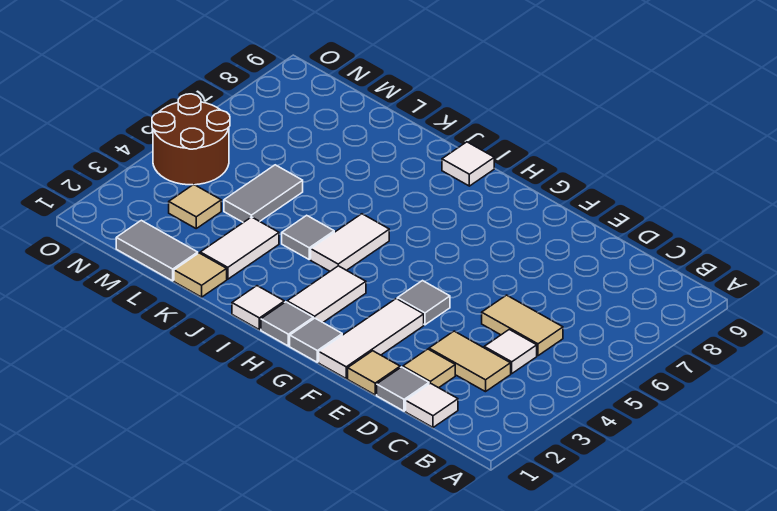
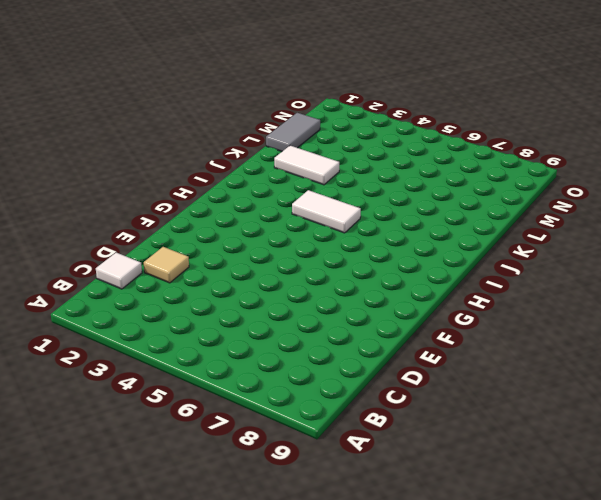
none -> tan tile C3:D3 level 1
none -> white tile C4 level 1
none -> tan tile C5:D5 level 1

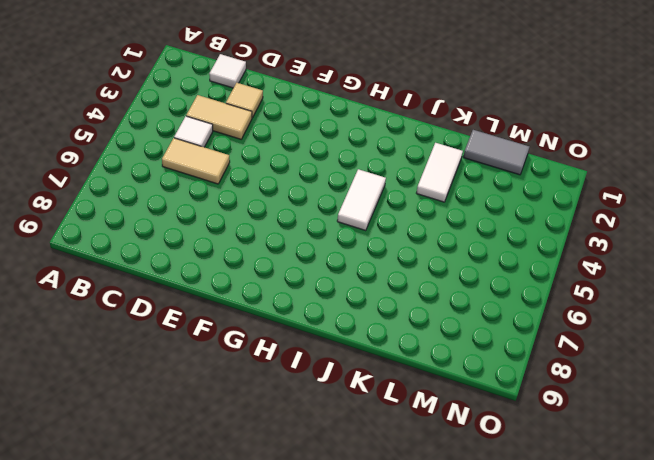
none -> grey tile D1 level 1
none -> tan tile E1 level 1
none -> white tile F1:F3 level 1

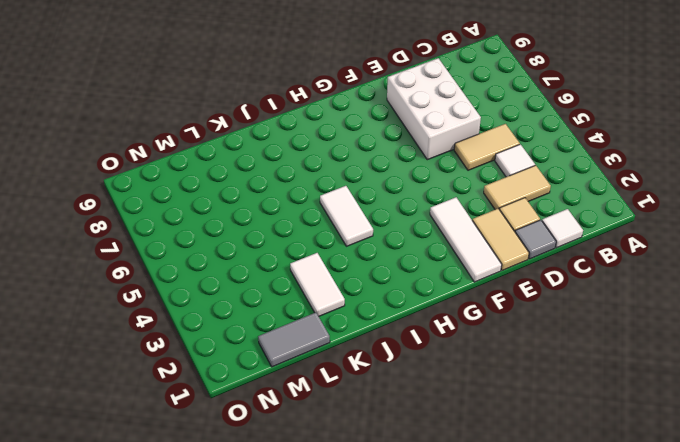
white brick D6:E8 level 1 -> none
tan tile E1:E2 level 1 -> tan tile E1 level 1
none -> grey tile F4 level 1
none -> grey tile G1 level 1
none -> grey tile H1 level 1

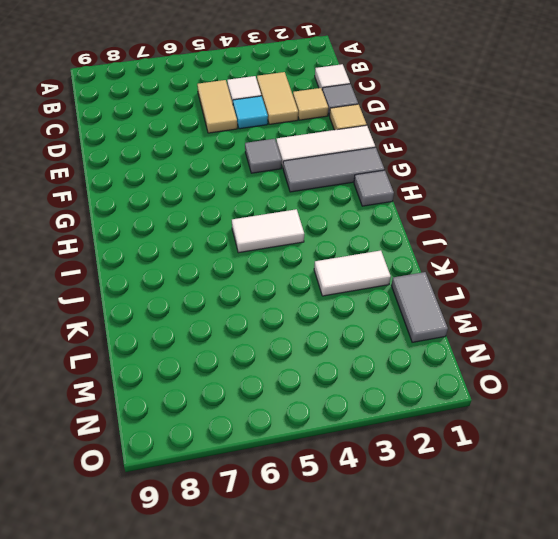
cyan tile D4 level 1 -> none
grey tile G1:G3 level 1 -> grey tile G1 level 1
none -> white tile H2:H3 level 1
none -> white tile I1 level 1
none -> white tile I9 level 1

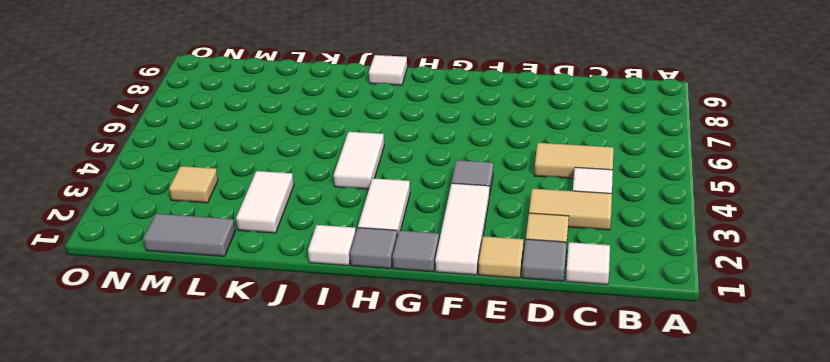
none -> grey tile J4 level 1
none -> tan tile K1 level 1
none -> grey tile L4:L5 level 1

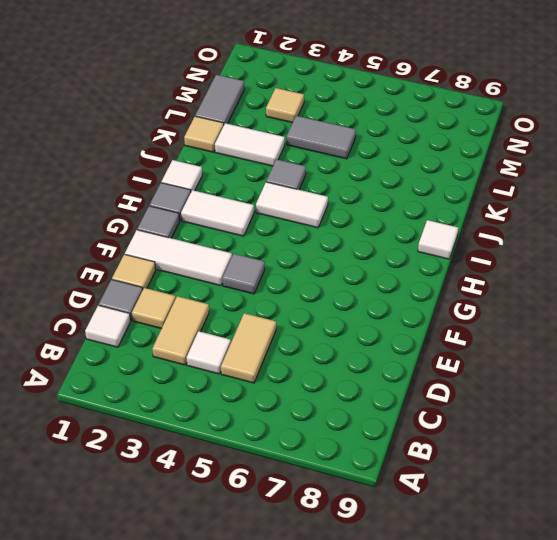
none -> brown round brick N4:O5 level 1

